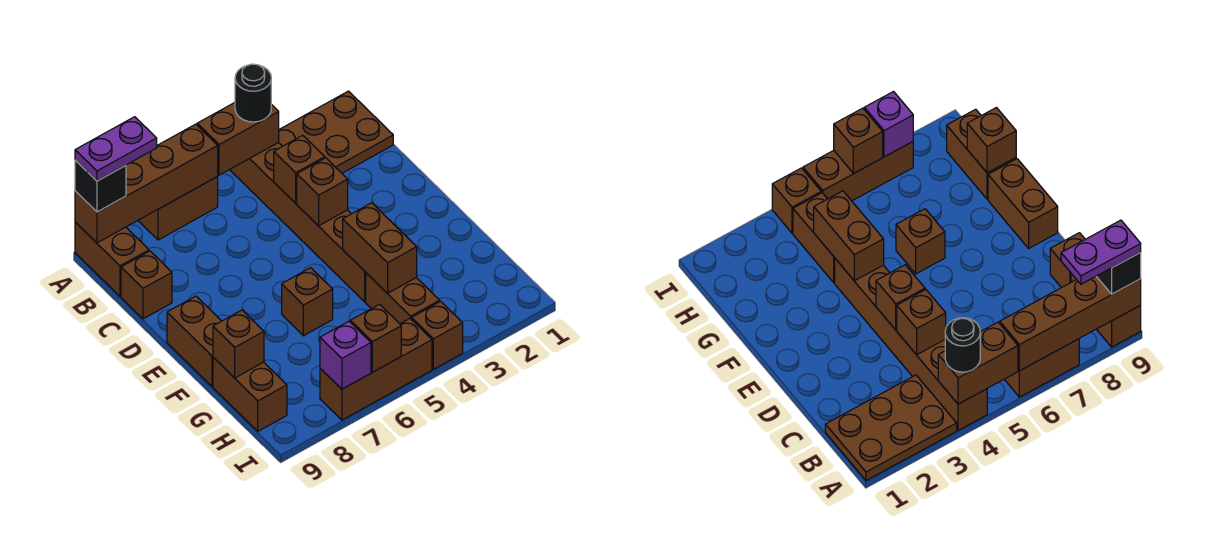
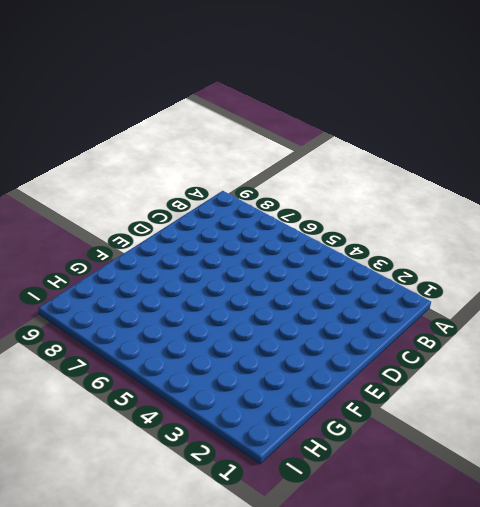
none -> brown plate A1:B3 level 1
none -> brown brick A4:F4 level 1
none -> brown brick A6:A7 level 1

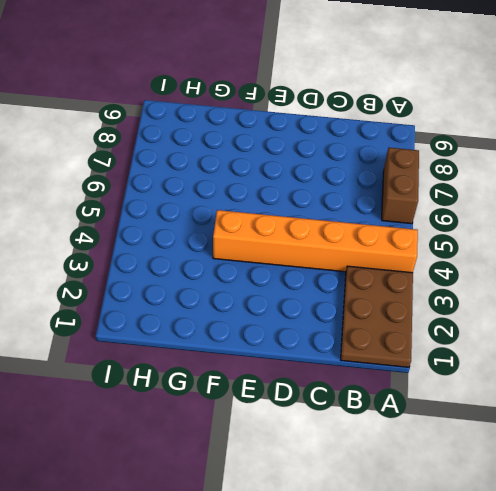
orange brick A4:F4 level 1 -> brown brick A4:F4 level 1
none -> brown brick A9:B9 level 1
none -> brown brick C9 level 1
none -> brown brick E9:F9 level 1

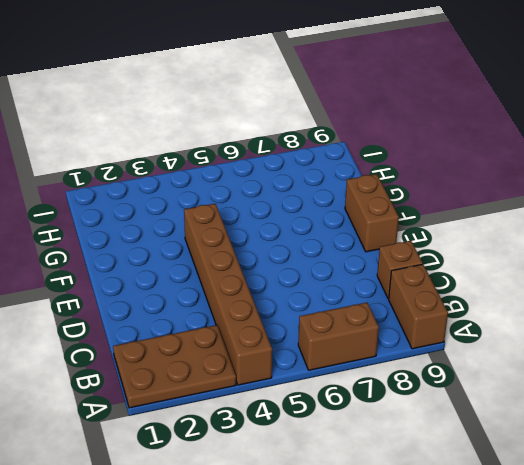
none -> brown brick F6 level 1
none -> brown brick G4:H4 level 1
none -> brown brick G9:H9 level 1

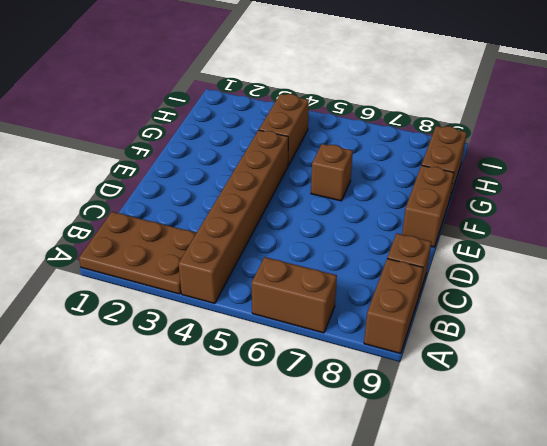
none -> brown brick I4 level 1
none -> brown brick I5:I7 level 1
none -> brown brick A4:A5 level 2

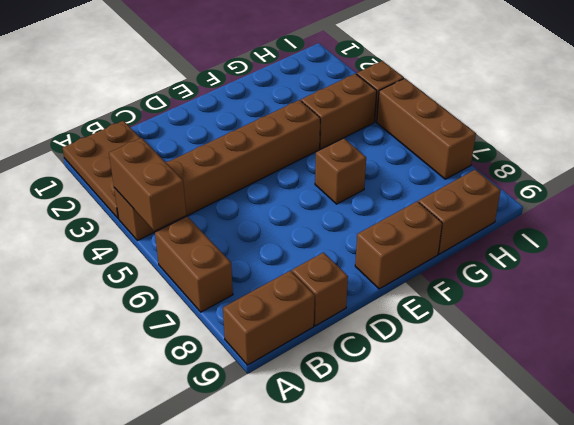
none -> brown brick A6:A9 level 2
none -> brown brick C4 level 2
none -> brown brick D4 level 2

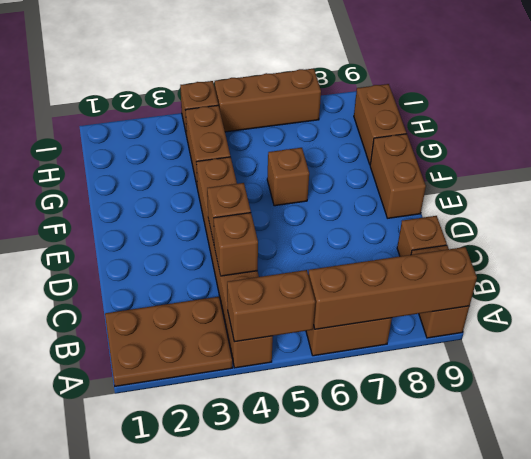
none -> brown brick F4:G4 level 2
none -> brown brick G9 level 2
none -> brown brick I6 level 2

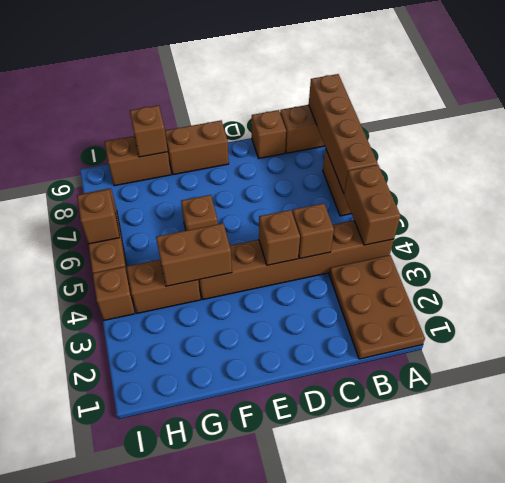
none -> purple brick I7 level 2
none -> black round brick A4 level 3
none -> black brick A9 level 3

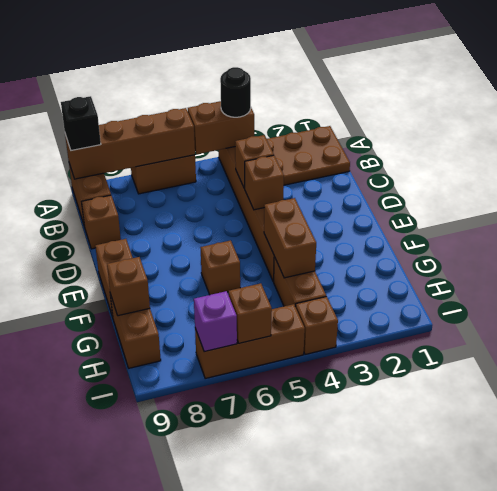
none -> purple plate A8:A9 level 4

